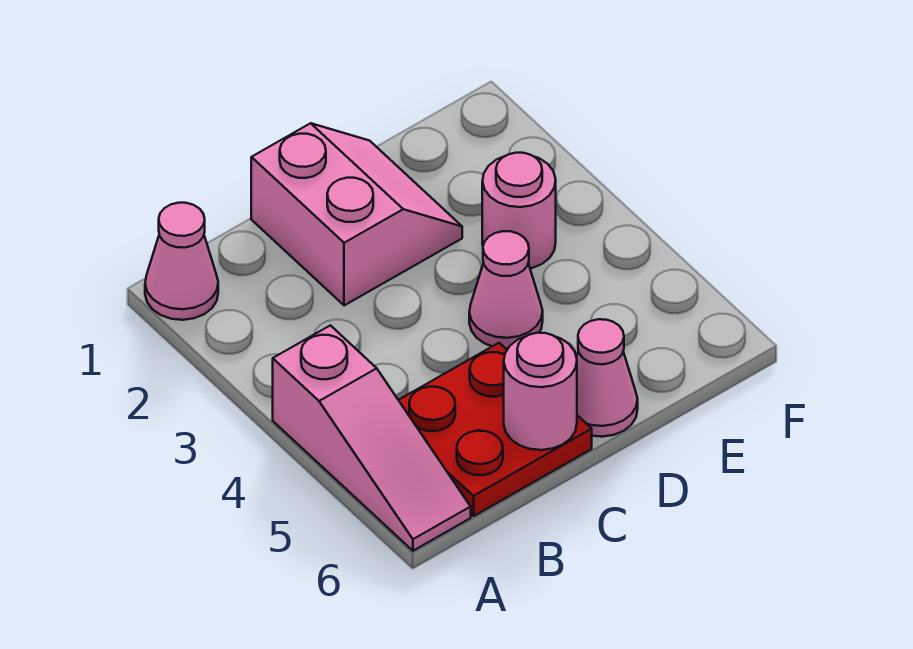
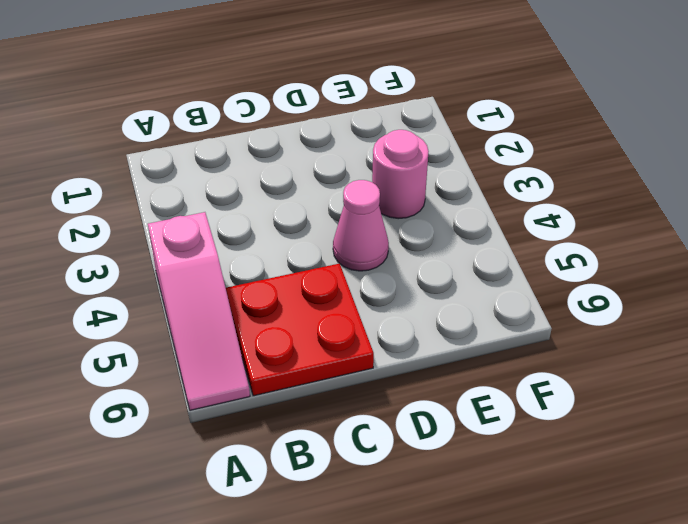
none -> pink cone A1 level 1
none -> pink slope C1:D2 level 1 top C

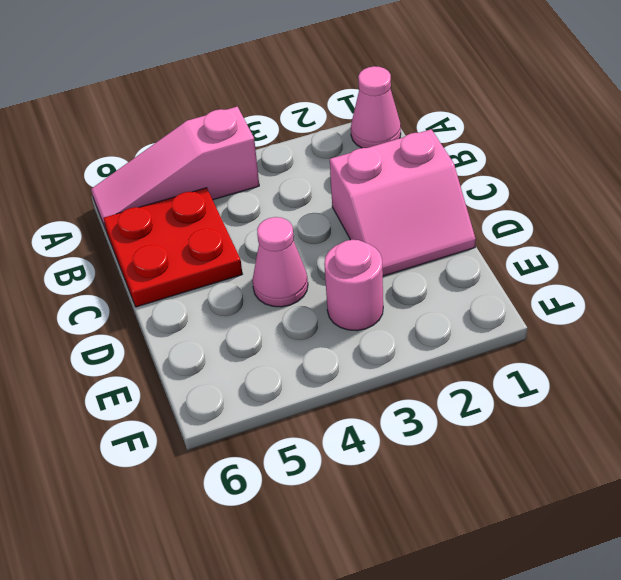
none -> pink cone D6 level 1
none -> pink round brick C6 level 2

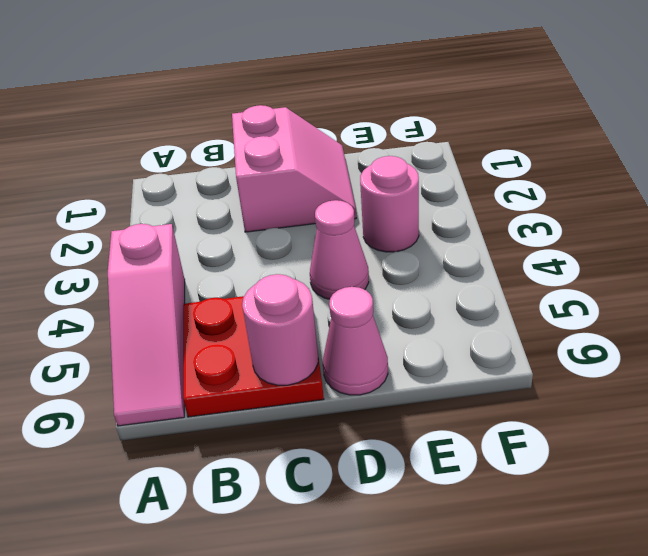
none -> pink cone A1 level 1

